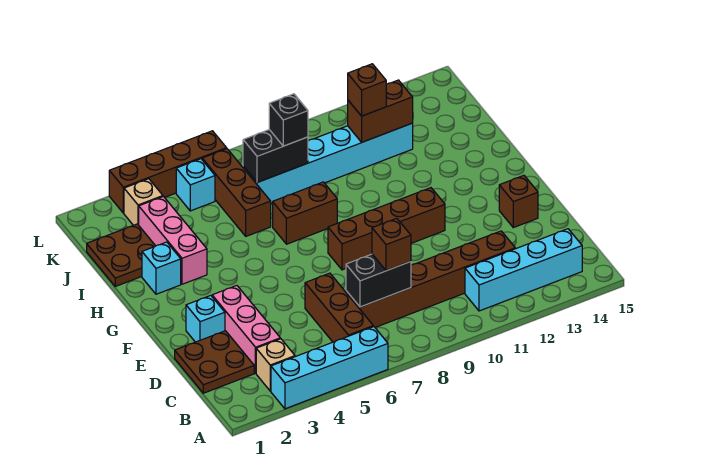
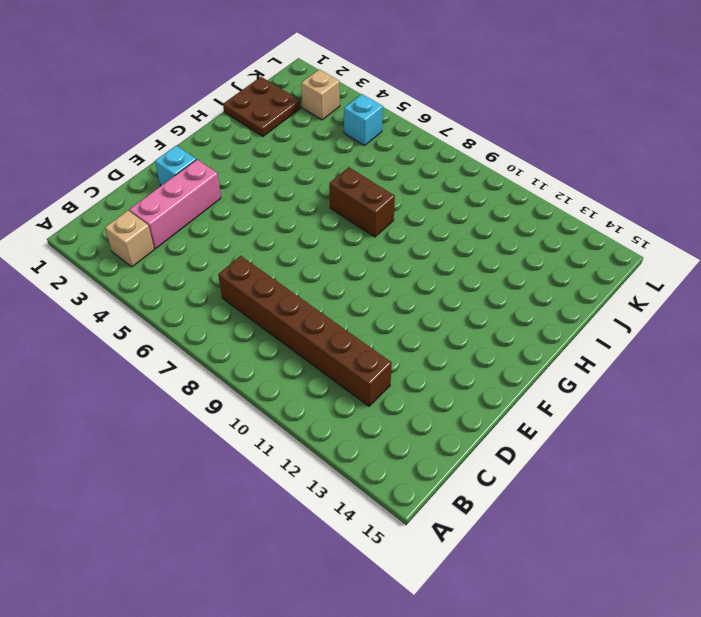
none -> cyan brick A3:A6 level 1
none -> brown brick B6:D6 level 1
none -> cyan brick B11:B14 level 1

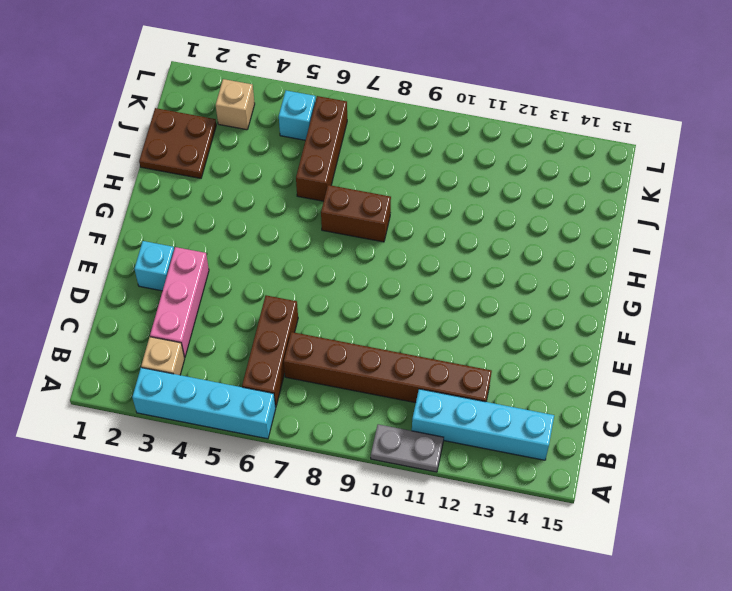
grey plate A10:A11 level 1 -> none
none -> brown plate C1:D2 level 1
none -> brown brick E14 level 1
none -> brown brick F8:F11 level 1

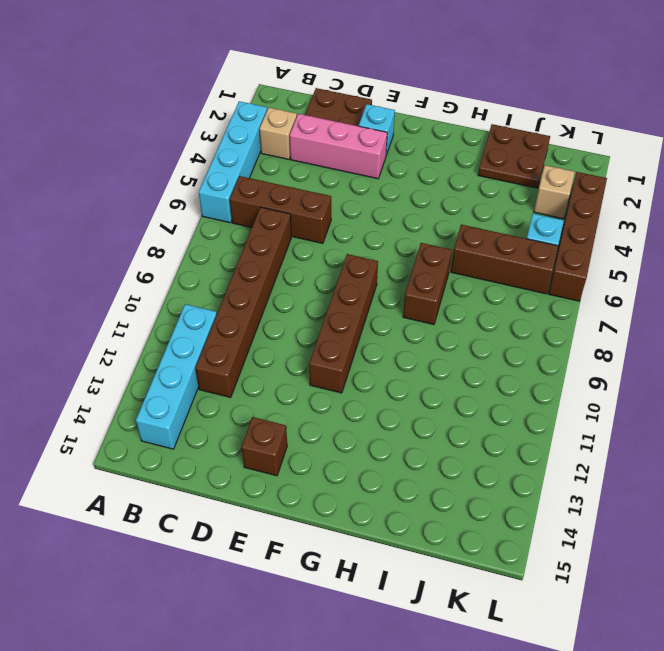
none -> cyan brick H2 level 1
none -> pink brick H3:J3 level 1
none -> cyan brick J7:J12 level 1

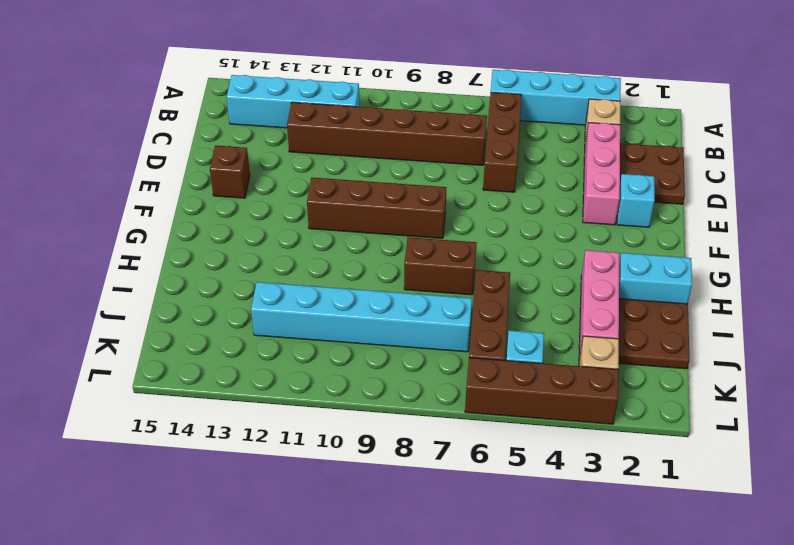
cyan brick H1:H2 level 1 -> cyan brick H2 level 1
none -> black brick C7:C8 level 2
none -> black brick J7:J8 level 2
none -> brown brick J11:J12 level 2

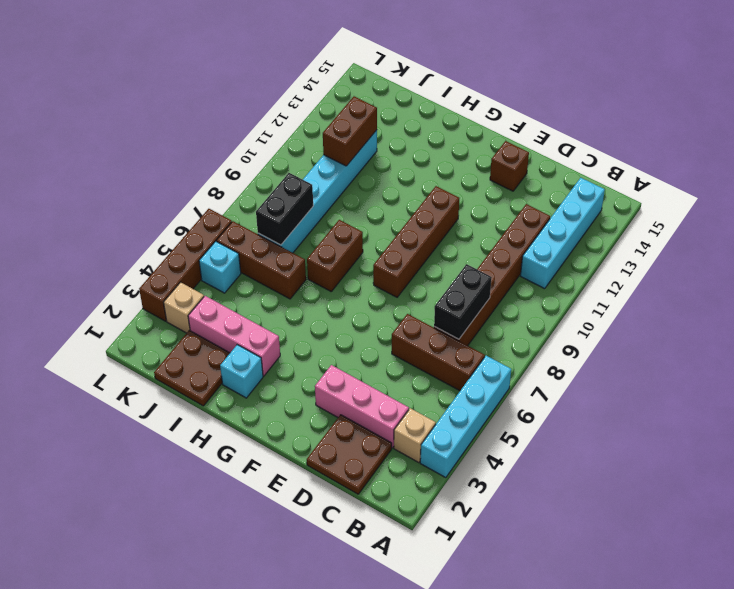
none -> cyan brick E2 level 1
none -> brown brick C8 level 3
none -> black brick J8 level 3

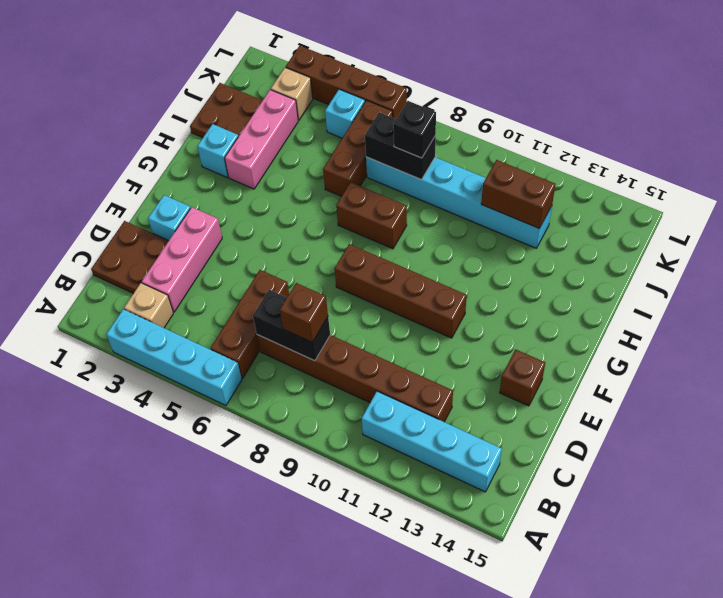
none -> brown brick J11 level 3

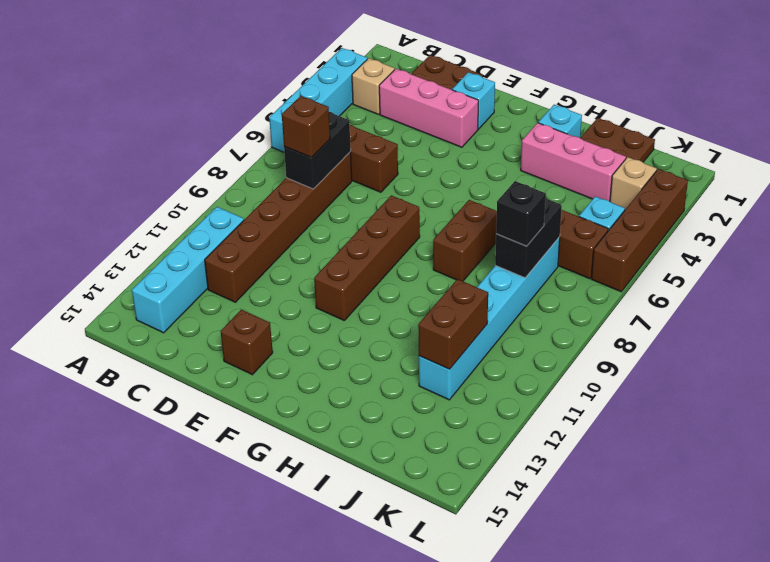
none -> brown brick J11 level 3

